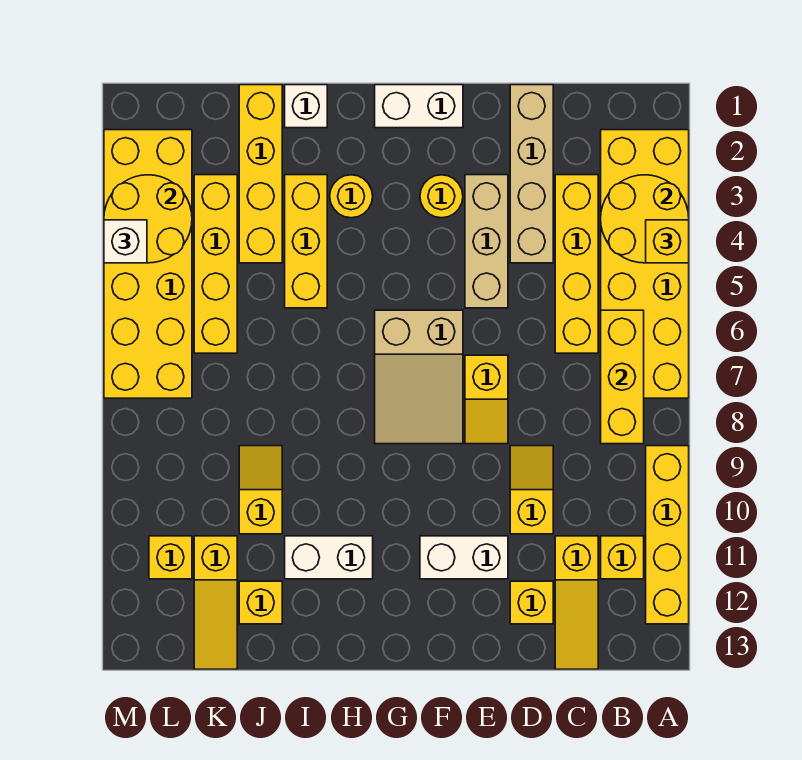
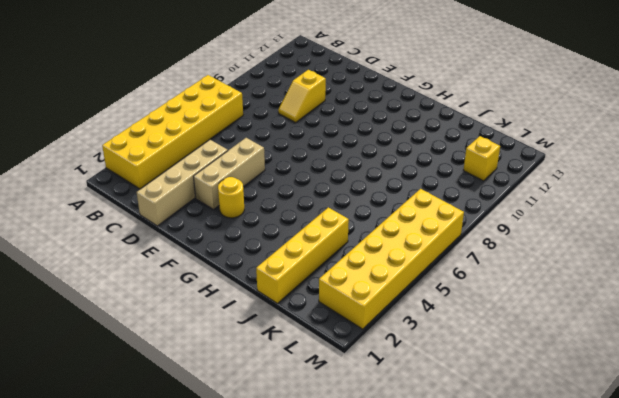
none -> yellow brick A9:A12 level 1
none -> yellow brick B11 level 1
none -> yellow brick C3:C6 level 1
none -> yellow slope C11:C13 level 1 top 11

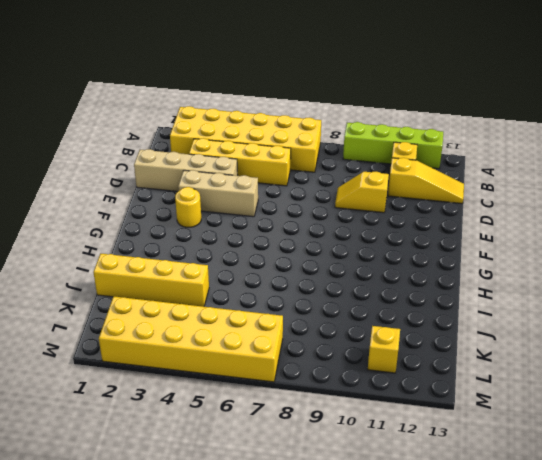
lime brick A9:A12 level 1 -> yellow brick A9:A12 level 1
none -> yellow brick D12 level 1
none -> yellow slope E7:E8 level 1 top 7
none -> white brick E11:F11 level 1
none -> white brick F1:G1 level 1

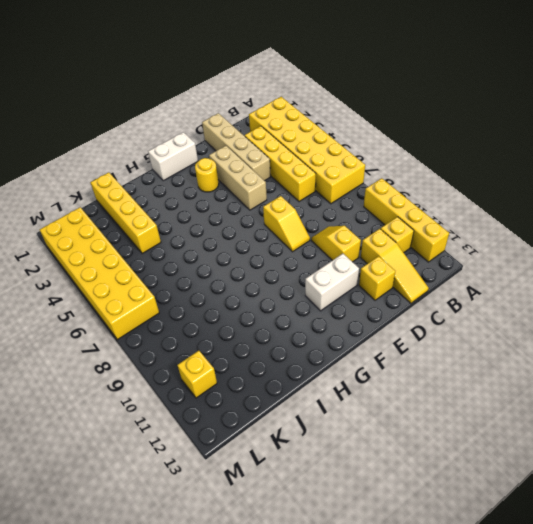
none -> tan slope F6:G8 level 1 top 6
none -> yellow round brick H3 level 1
none -> white brick H11:I11 level 1
none -> white brick I1 level 1

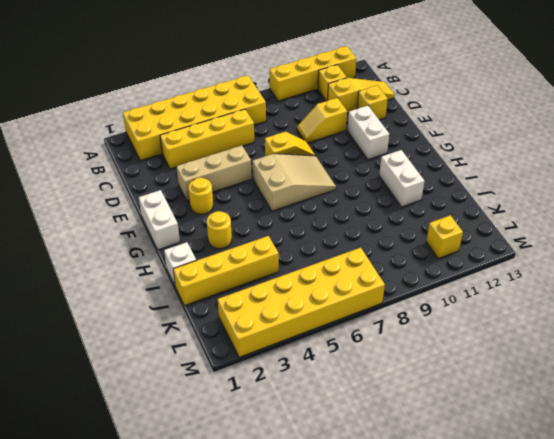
none -> tan brick D1:D4 level 1
none -> yellow brick I3:I5 level 1
none -> yellow slope J9:J10 level 1 top 10
none -> yellow brick J12 level 1

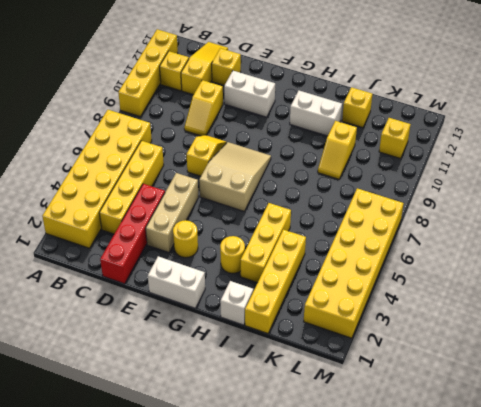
red brick D1:D4 level 1 -> tan brick D1:D4 level 1
none -> yellow brick K3:K6 level 1
none -> yellow slope K11:K13 level 1 top 11
none -> yellow round brick A3:B4 level 2
none -> yellow brick B6:B8 level 2

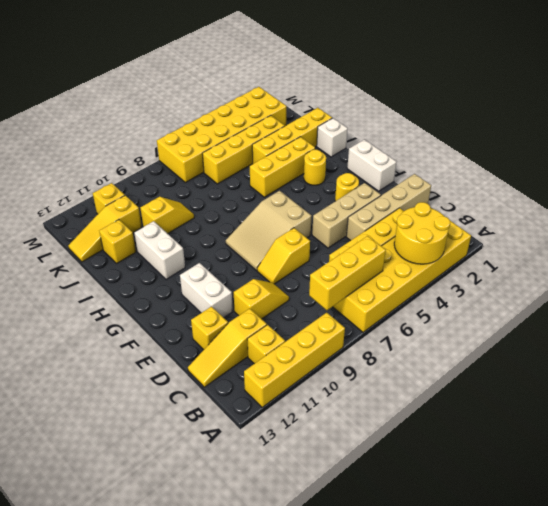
none -> yellow round brick L3:M4 level 2
none -> yellow brick A4 level 3
none -> white brick M4 level 3

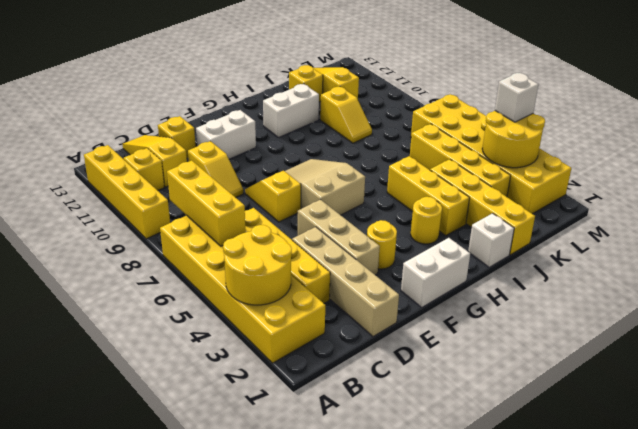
none -> yellow brick L11 level 1
none -> yellow brick A4 level 3

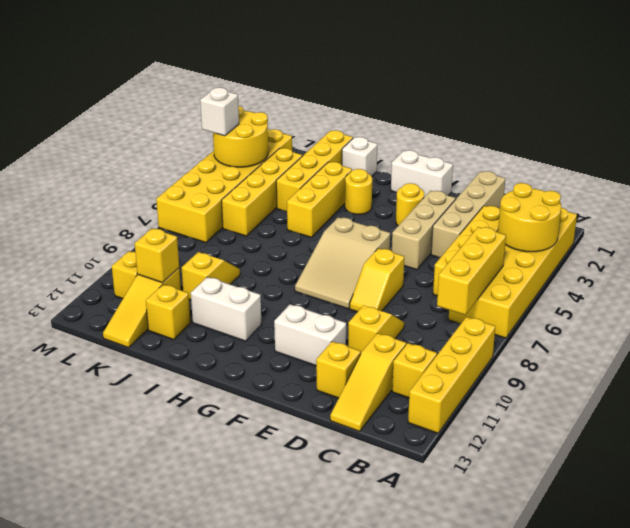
yellow brick K11 level 2 -> yellow brick A4 level 3

